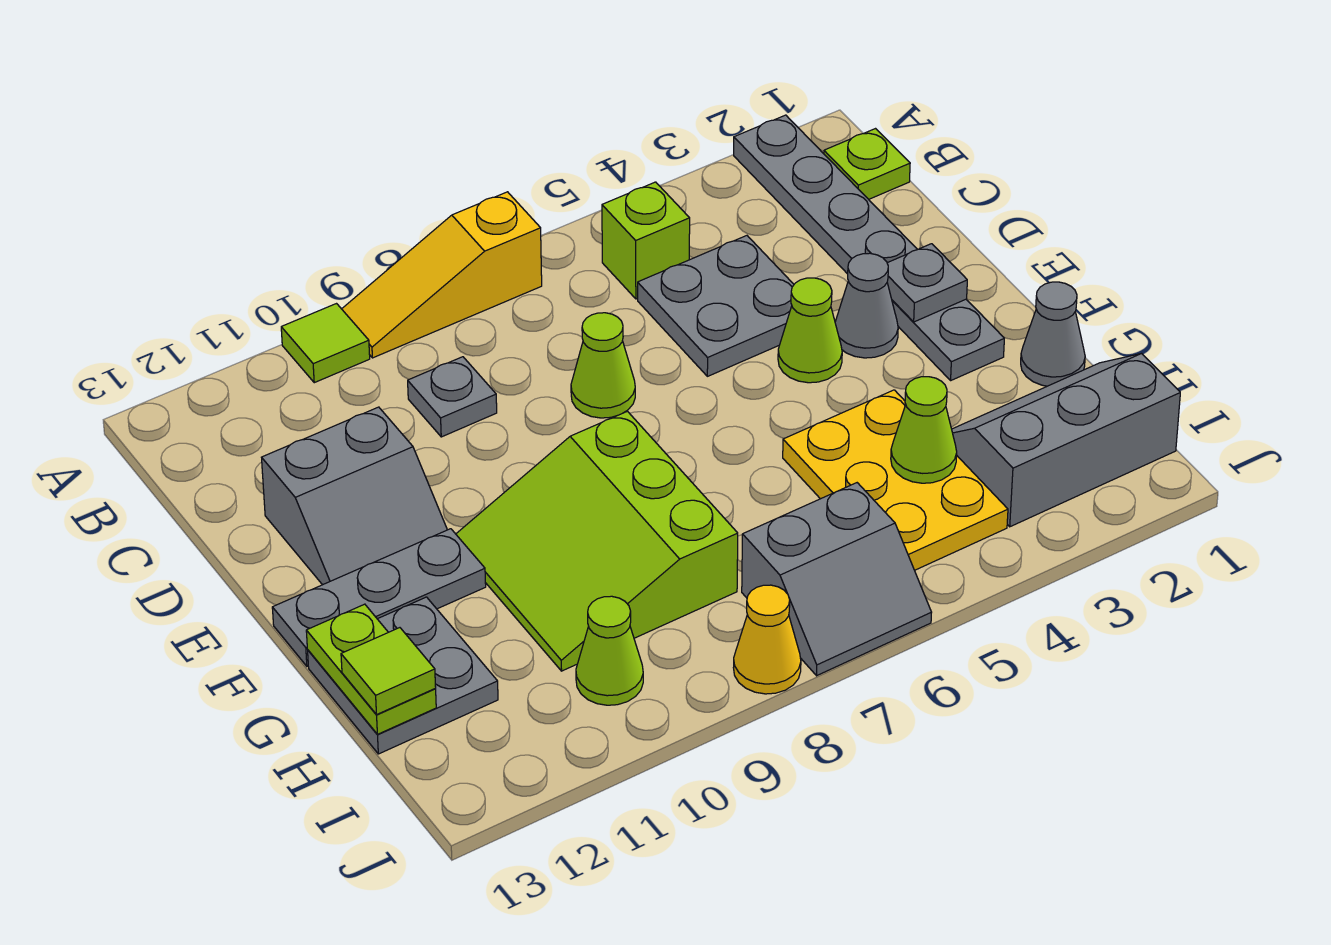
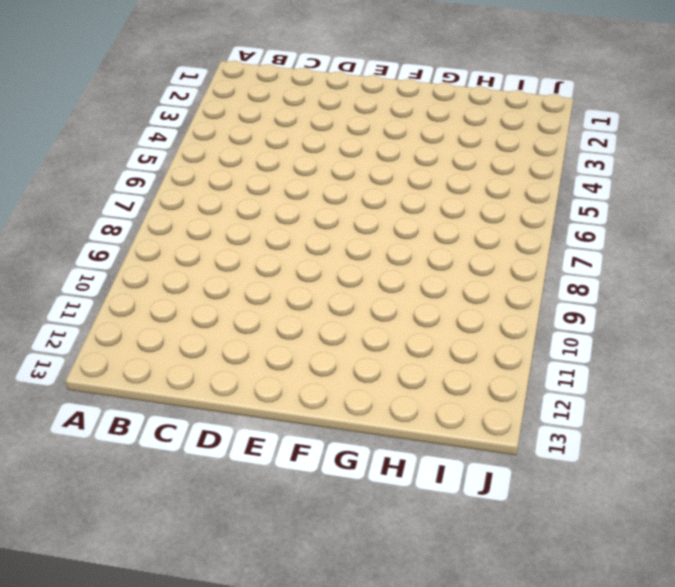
none -> grey plate A2:F2 level 1
none -> yellow slope A7:A9 level 1 top 7
none -> lime tile A10 level 1

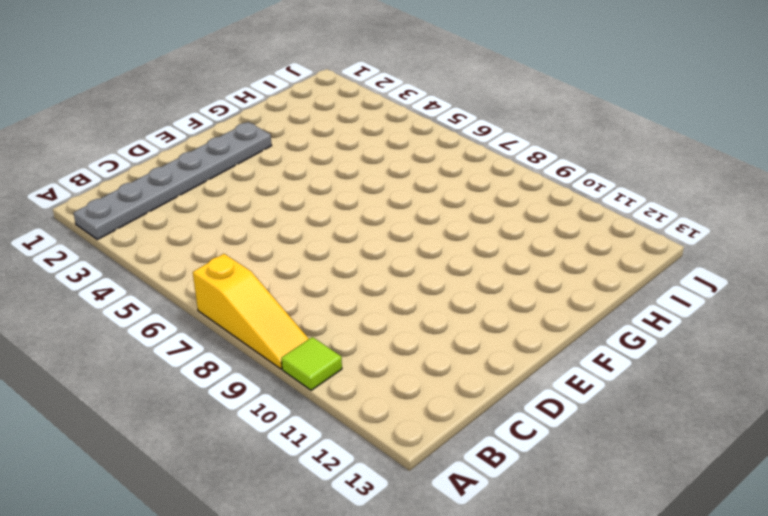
none -> lime plate B1 level 1
none -> lime brick B5 level 1
none -> grey plate C4:D5 level 1

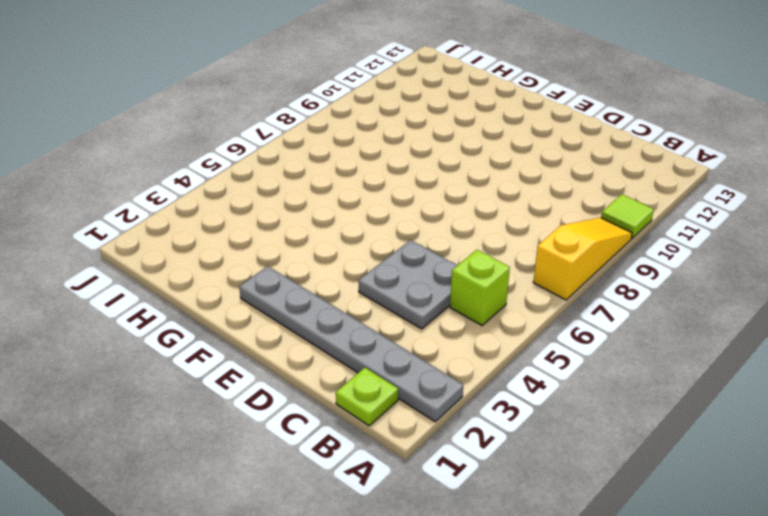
none -> grey plate C9 level 1
none -> lime cone D7 level 1
none -> grey slope D11:E12 level 1 top D

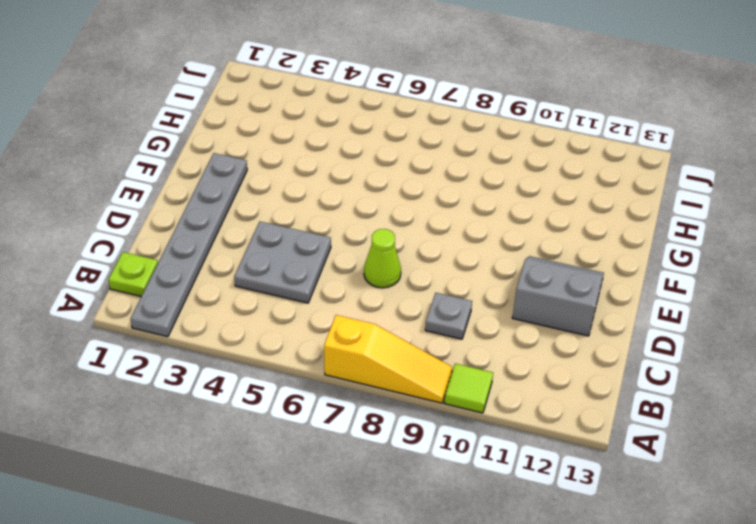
none -> lime brick B5 level 1
none -> grey cone E3 level 1
none -> lime cone E4 level 1

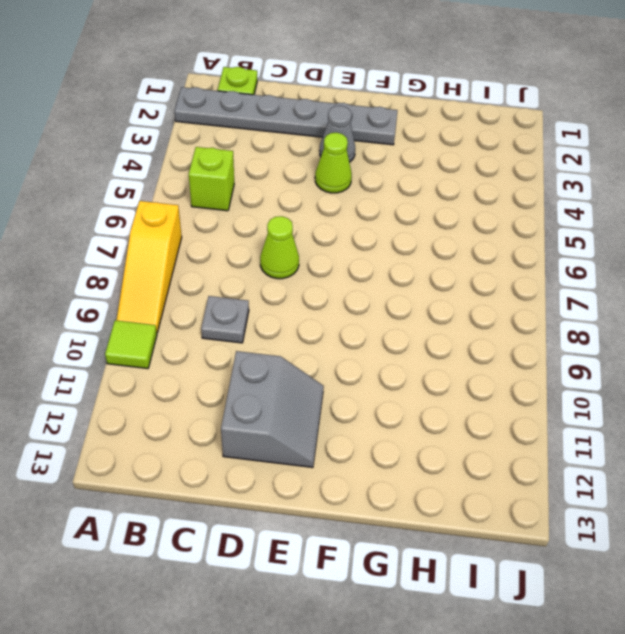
none -> grey plate C4:D5 level 1
none -> lime slope F8:H10 level 1 top 8
none -> grey plate F11:F13 level 1

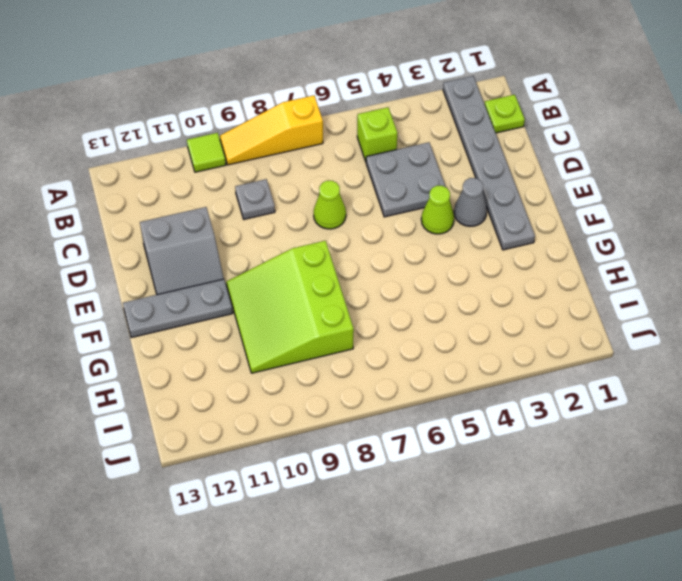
none -> grey cone G1 level 1
none -> yellow plate G4:I5 level 1
none -> grey plate G12:H13 level 1

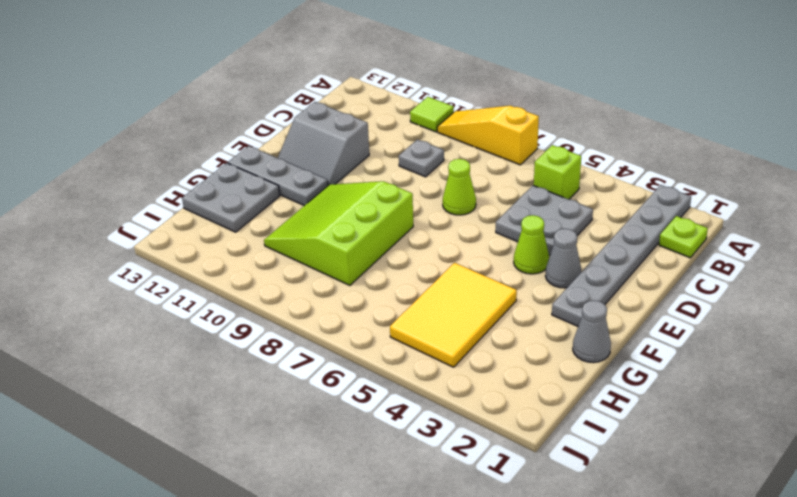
yellow tile G4:I5 level 1 -> yellow plate G4:I5 level 1
none -> grey slope H1:I3 level 1 top I
none -> grey slope I6:J7 level 1 top I
none -> lime cone I10 level 1

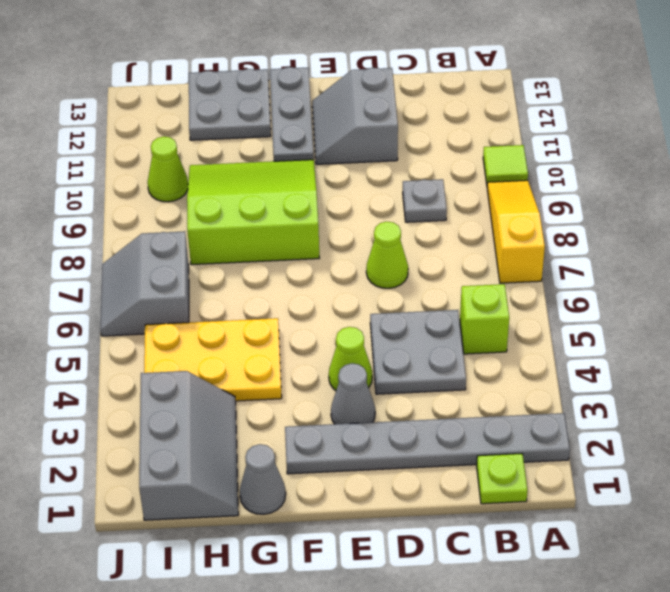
none -> yellow cone J8 level 1
none -> grey plate E2 level 2
none -> lime plate G13:H13 level 2

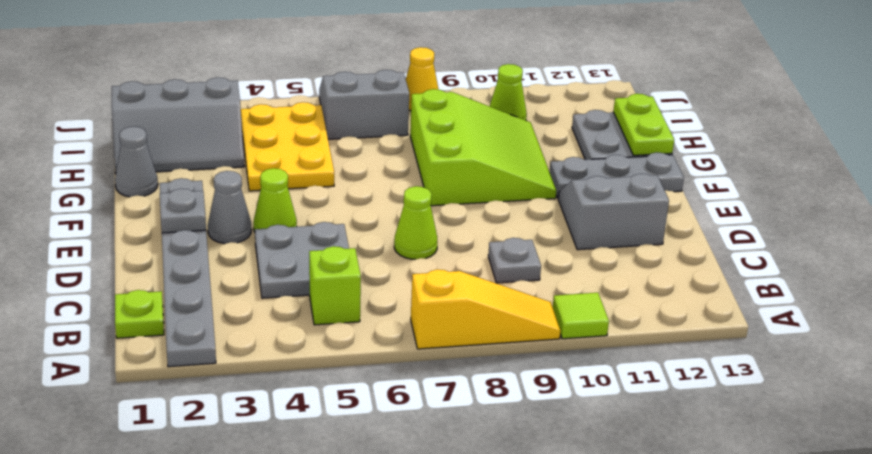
none -> lime cone H4 level 2
none -> lime tile H13 level 3

